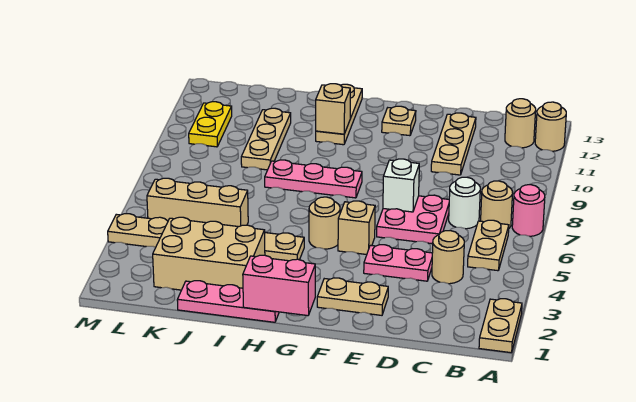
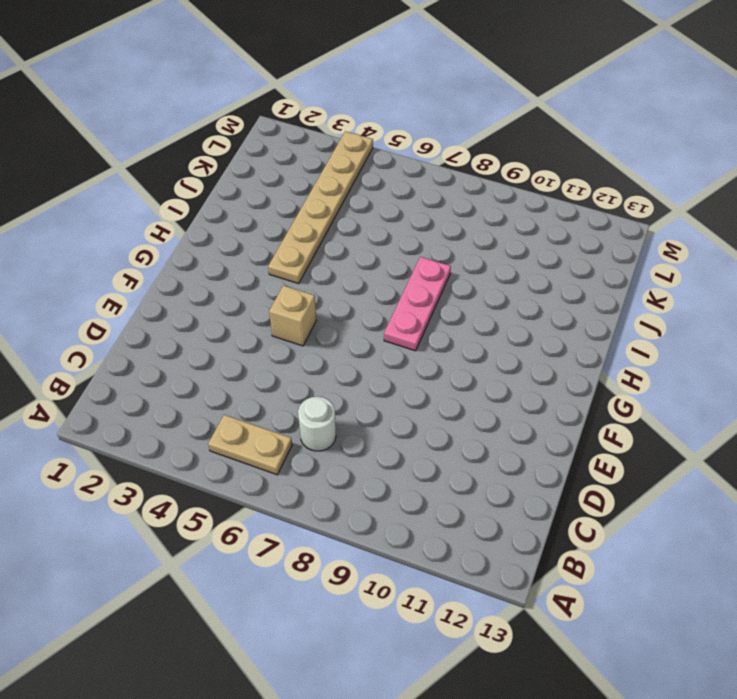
none -> tan plate A1:A2 level 1
none -> pink round brick A7 level 1
none -> tan round brick A12 level 1

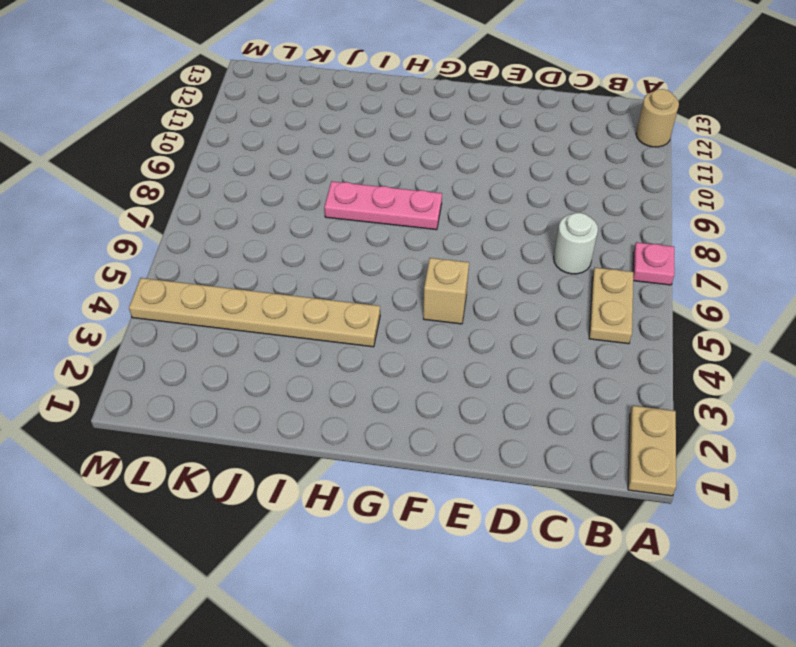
pink plate A7 level 1 -> pink round brick A7 level 1
none -> tan round brick B7 level 1
none -> tan round brick B12 level 1
none -> tan round brick C4 level 1

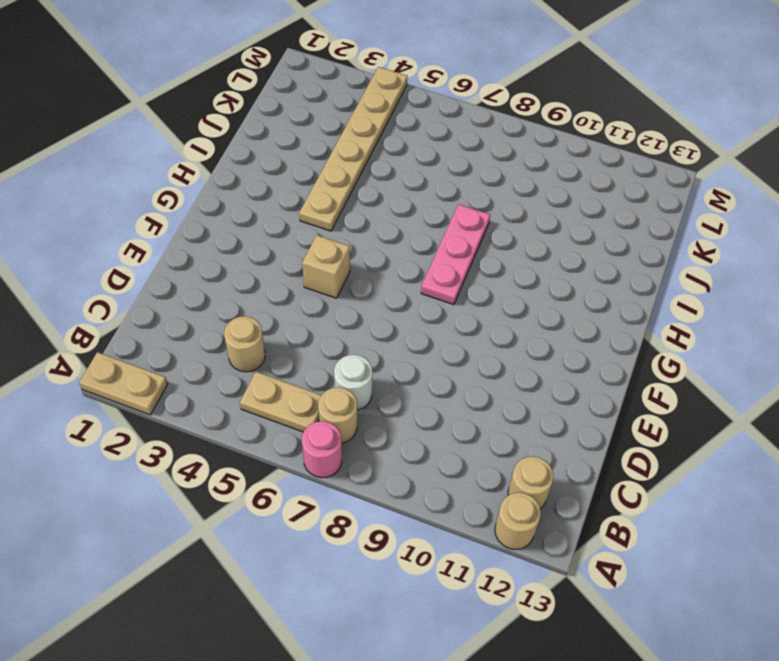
none -> pink plate D4:E4 level 1
none -> pink plate D6:E7 level 1
none -> tan plate D10:D12 level 1

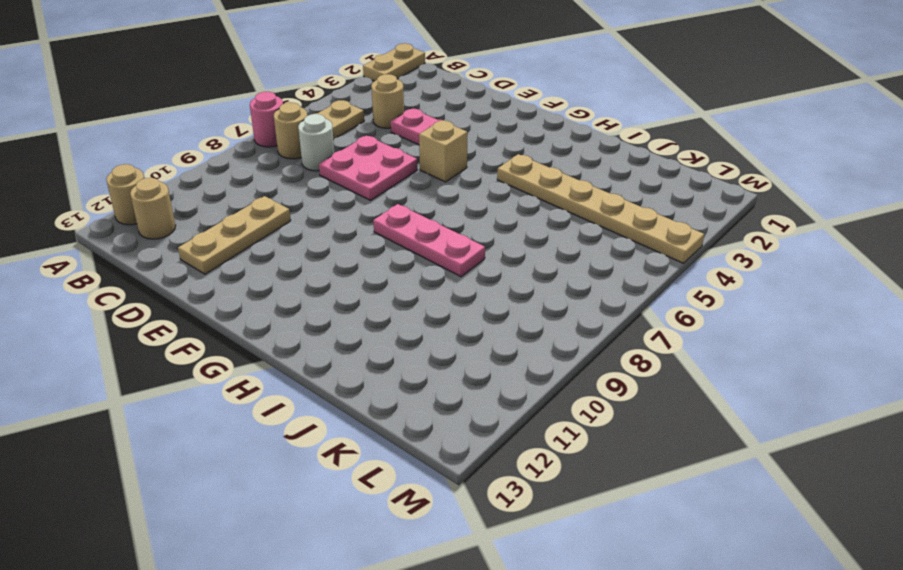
none -> tan plate E2:F2 level 1
none -> tan plate F12 level 1
none -> tan round brick G5 level 1

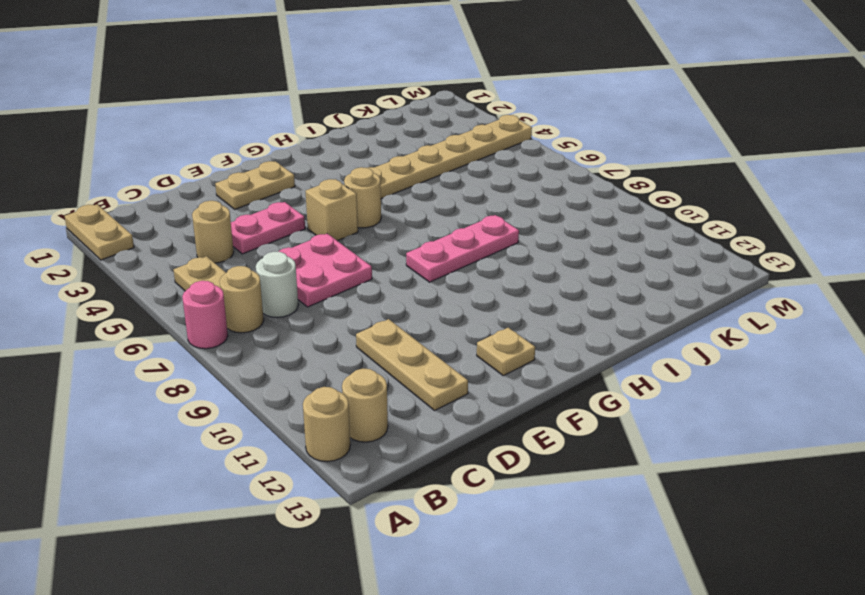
none -> pink plate H1:J1 level 1
none -> tan plate H11:H13 level 1
none -> tan brick I2:K3 level 1

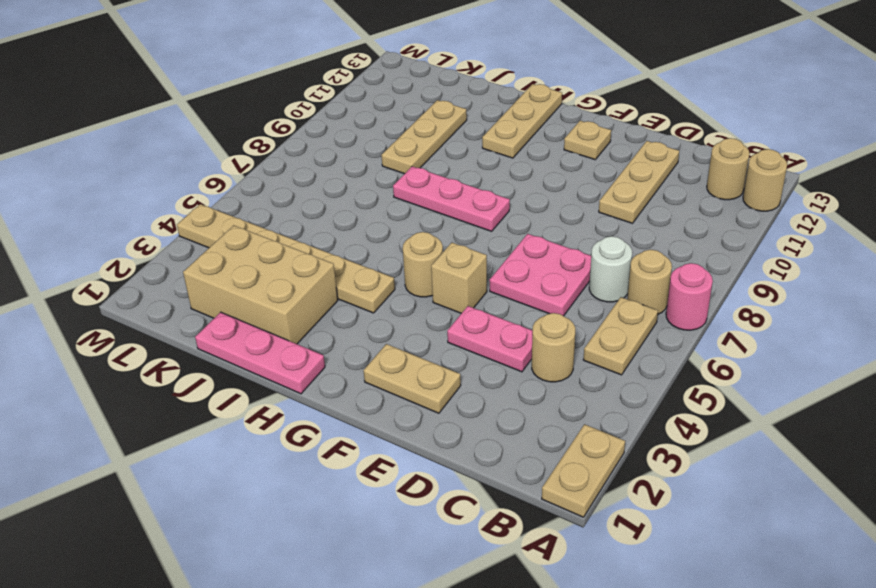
none -> tan brick J5:L5 level 1
none -> yellow plate L10:L11 level 1
none -> white brick E7 level 2

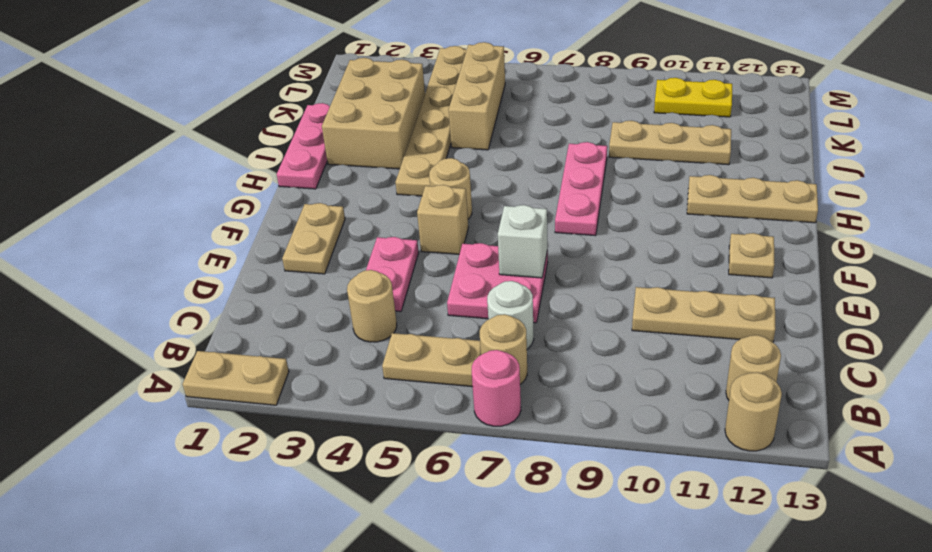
none -> pink brick G1:H1 level 2
none -> tan brick H11 level 2

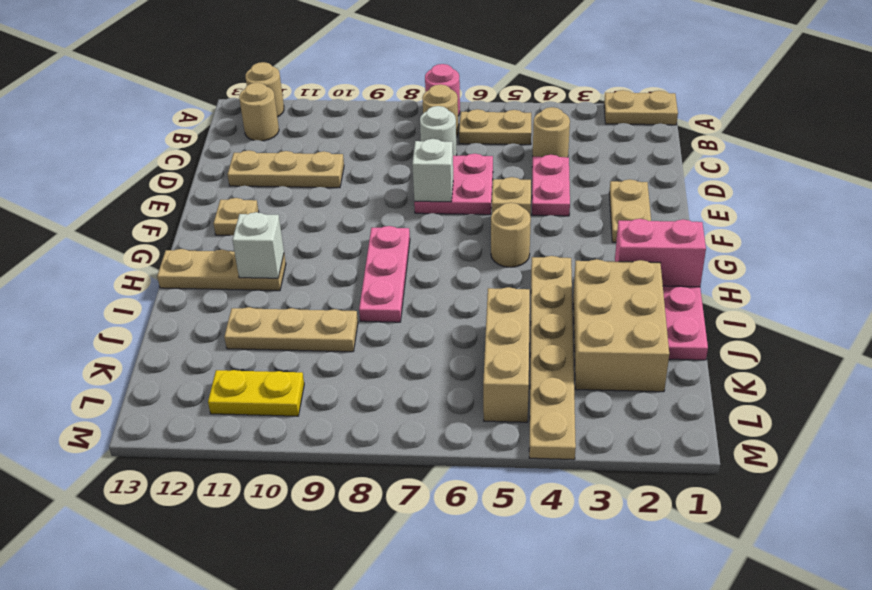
pink brick H1:H2 level 2 -> pink brick G1:H1 level 2
white brick H11 level 2 -> tan brick H11 level 2

